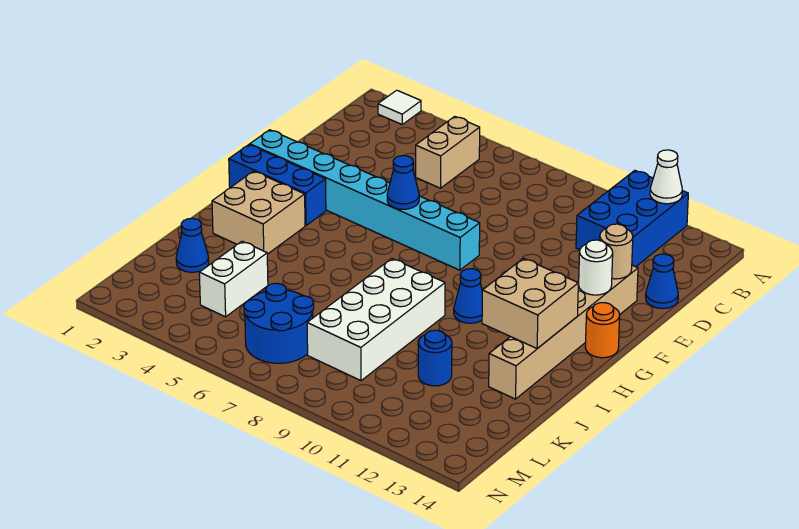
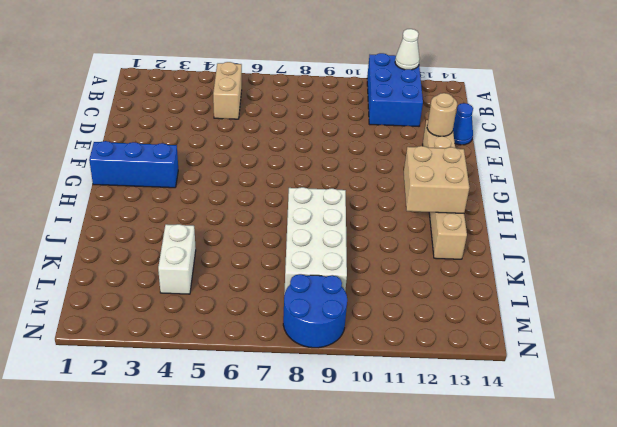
blue round brick M8:N9 level 1 -> blue round brick L6:M7 level 1
none -> white tile A2 level 1
none -> cyan brick F1:F8 level 1
none -> orange round brick G14 level 1

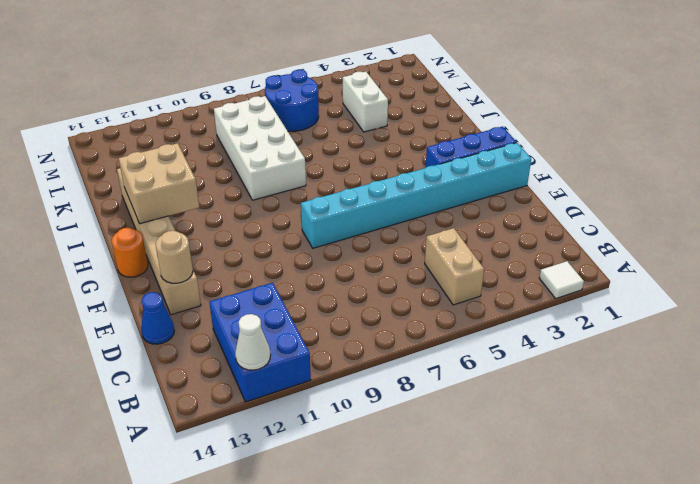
none -> tan brick H2:I3 level 1
none -> blue cone H10 level 1
none -> blue cone K2 level 1

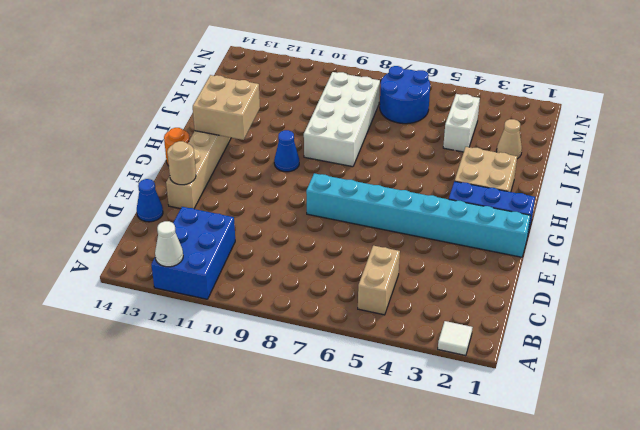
tan cone K2 level 1 -> blue cone K2 level 1
none -> blue round brick K11 level 1
none -> blue cone F6 level 2
none -> white round brick F13 level 2

